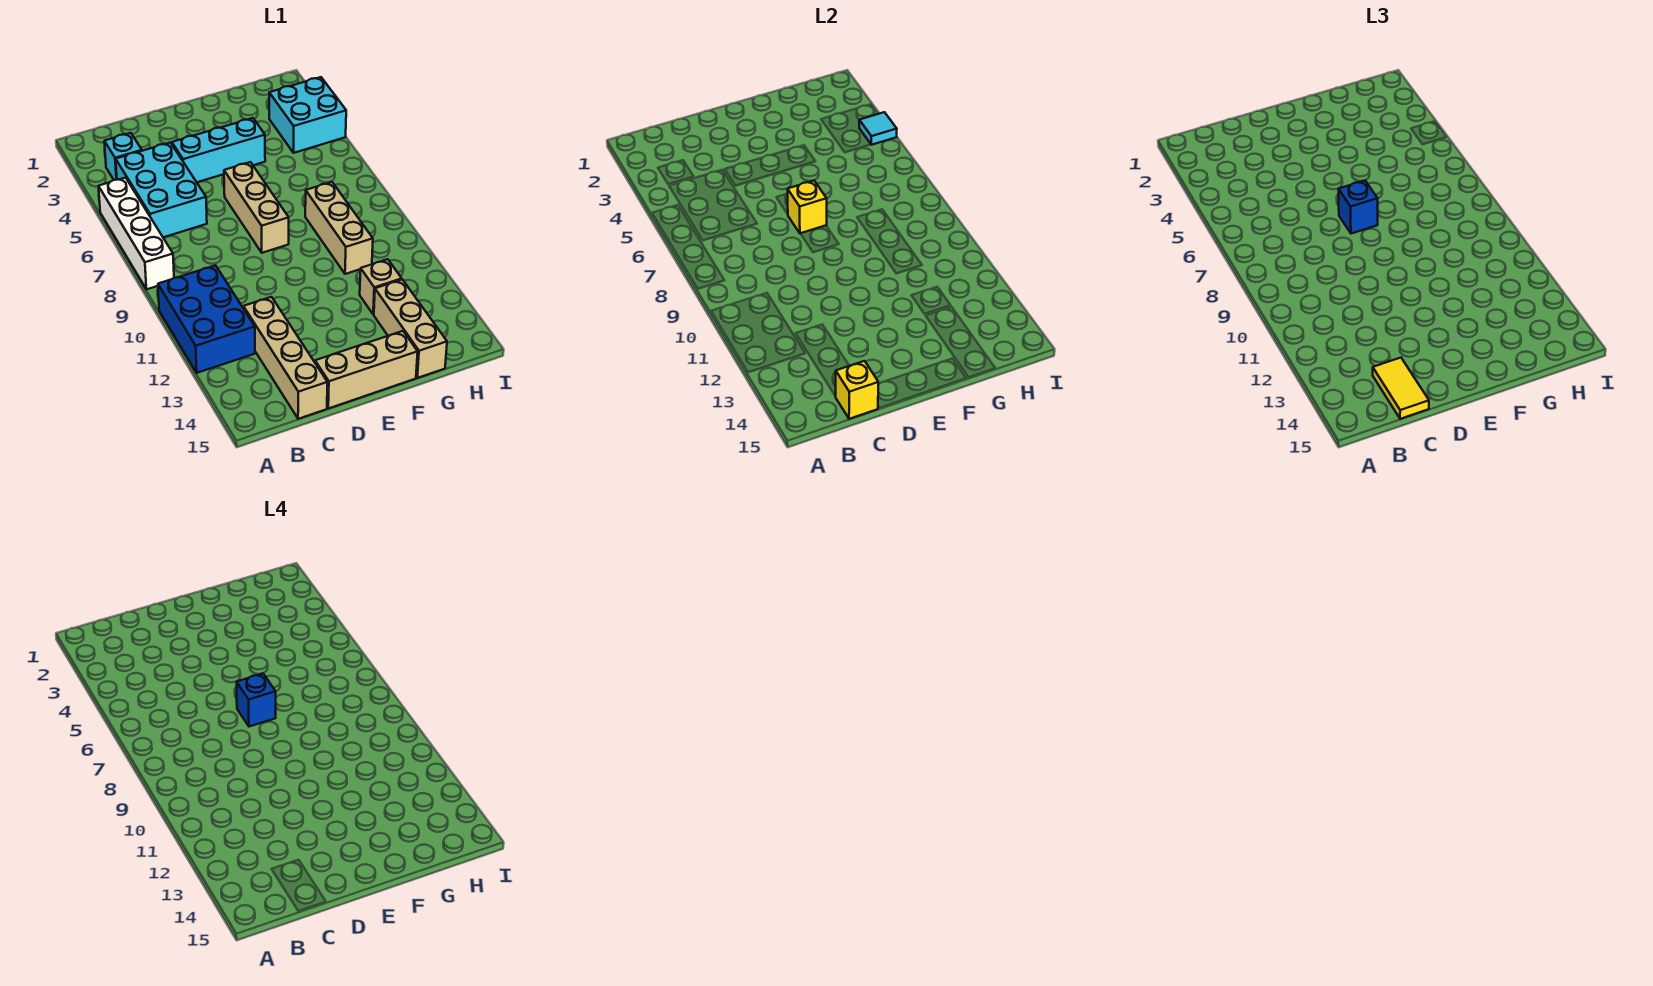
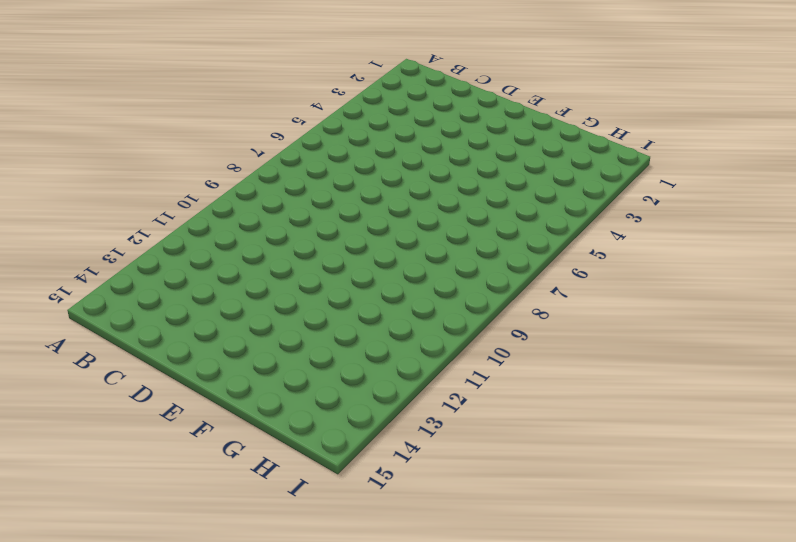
none -> white brick A5:A8 level 1
none -> blue brick A10:B12 level 1
none -> cyan brick B3 level 1

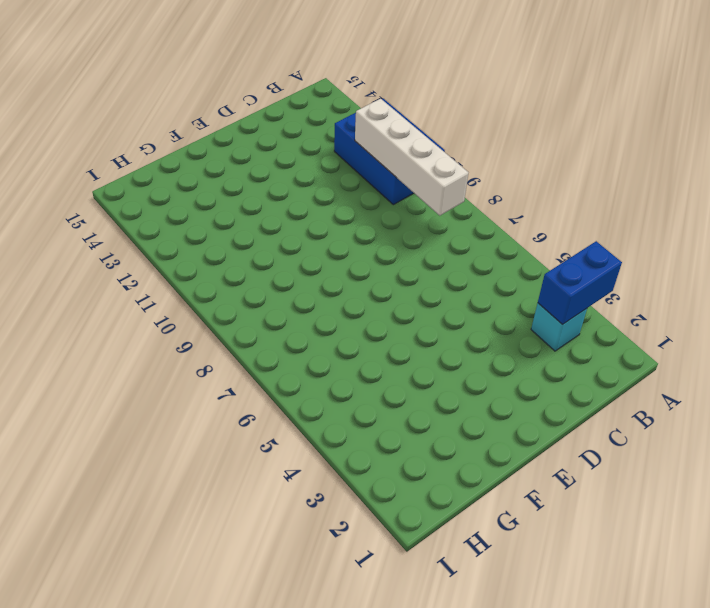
blue brick A3:B3 level 2 -> none
white brick B8:B11 level 2 -> white brick A5:A8 level 1
none -> cyan brick B4:C6 level 1
none -> tan brick C12:C15 level 1
none -> cyan brick D4:F4 level 1

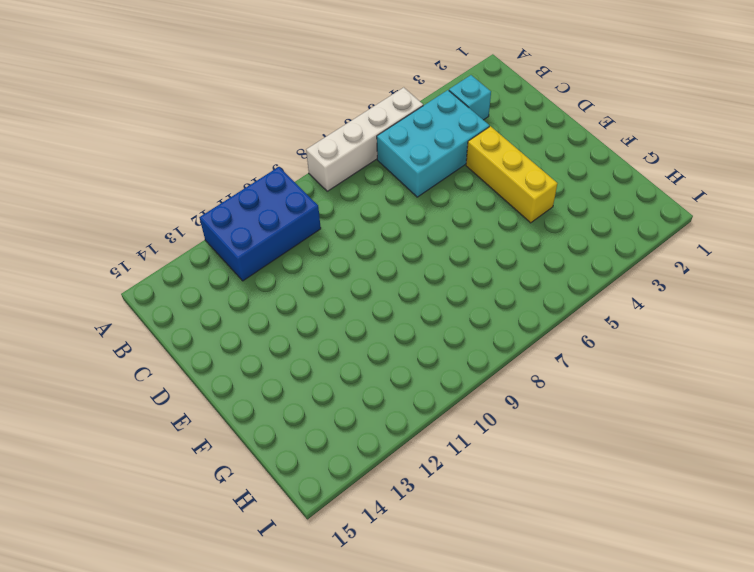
yellow brick D4:F4 level 1 -> cyan brick D4:F4 level 1
none -> tan brick C12:C15 level 1
none -> tan brick D15:F15 level 1
none -> tan brick E6:E8 level 1

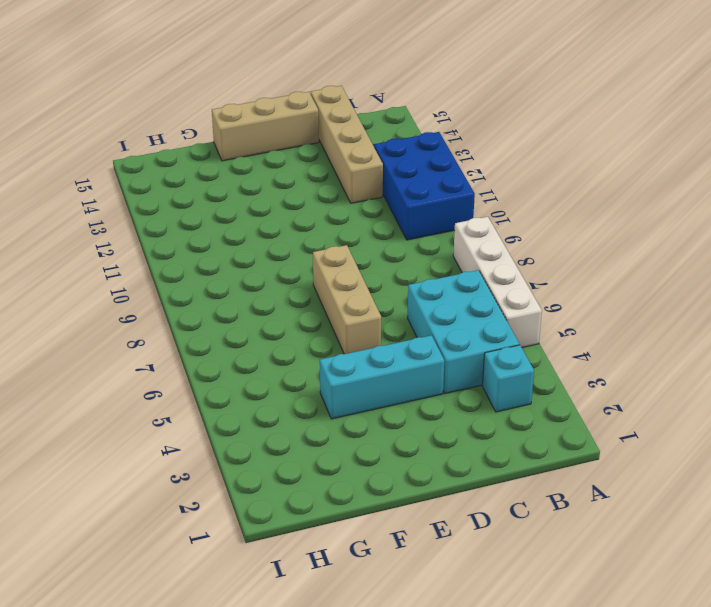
none -> tan brick G8:G10 level 1
none -> tan brick G12 level 1
none -> tan brick G13:G15 level 1

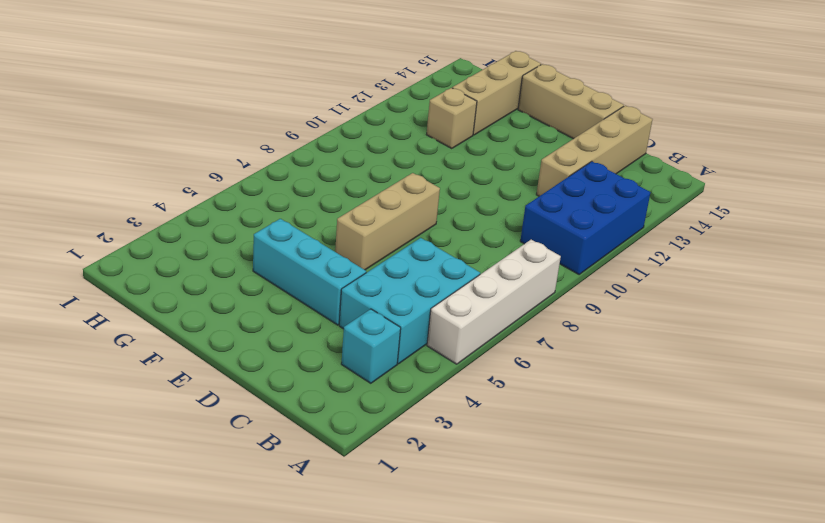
none -> tan brick G8:G10 level 1
none -> cyan brick H3:I4 level 1
none -> yellow brick C15 level 2

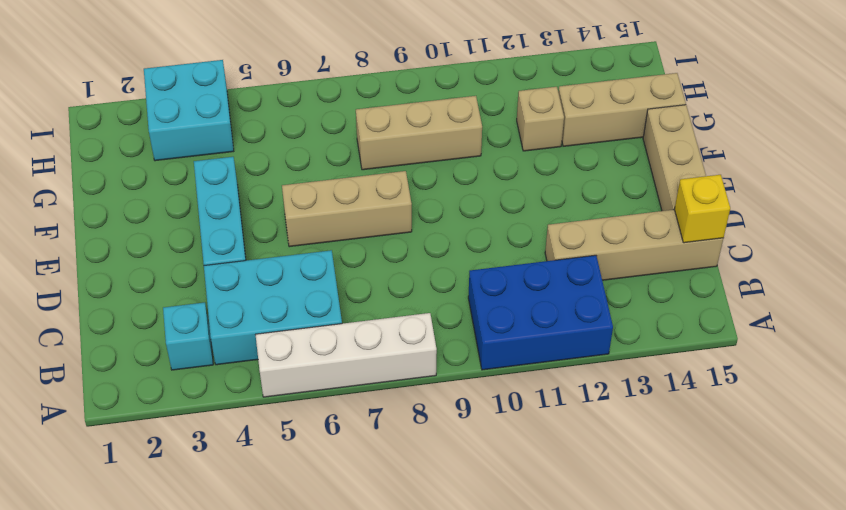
none -> yellow brick E7 level 2
none -> cyan tile I4 level 2
none -> yellow tile C14:C15 level 3

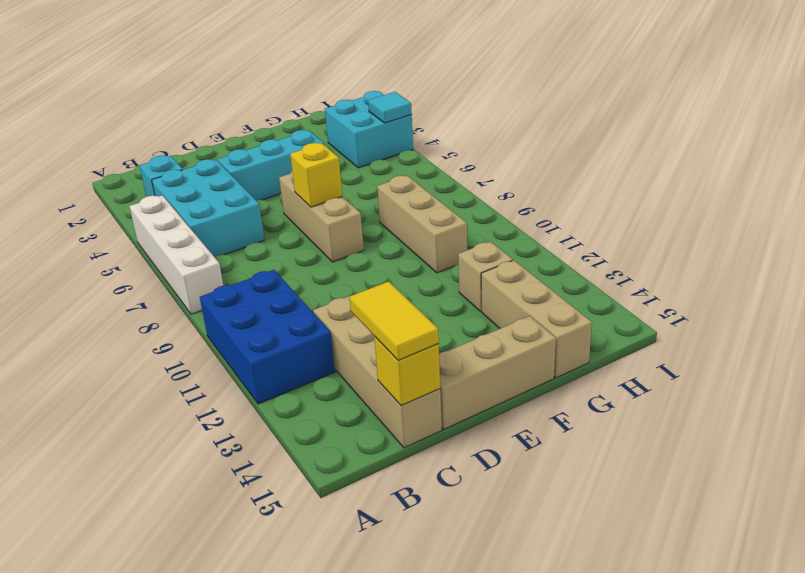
none -> blue brick E7 level 3
none -> blue brick E7 level 4

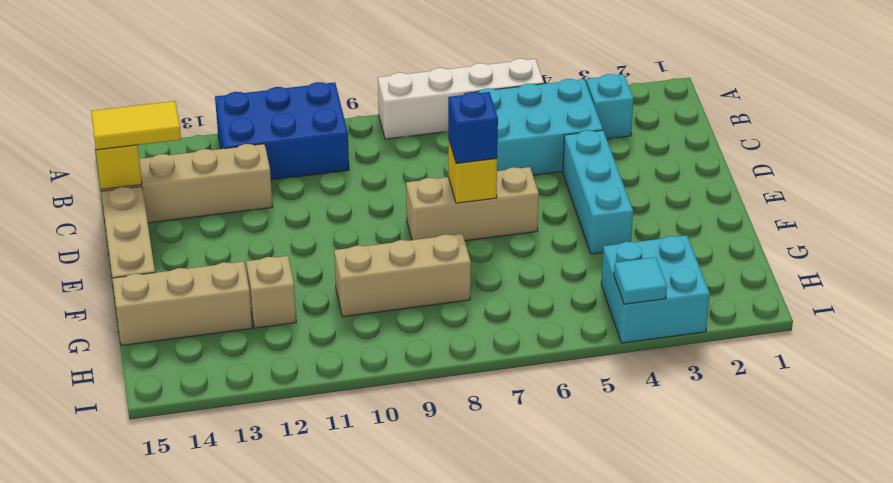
none -> blue brick E7 level 4

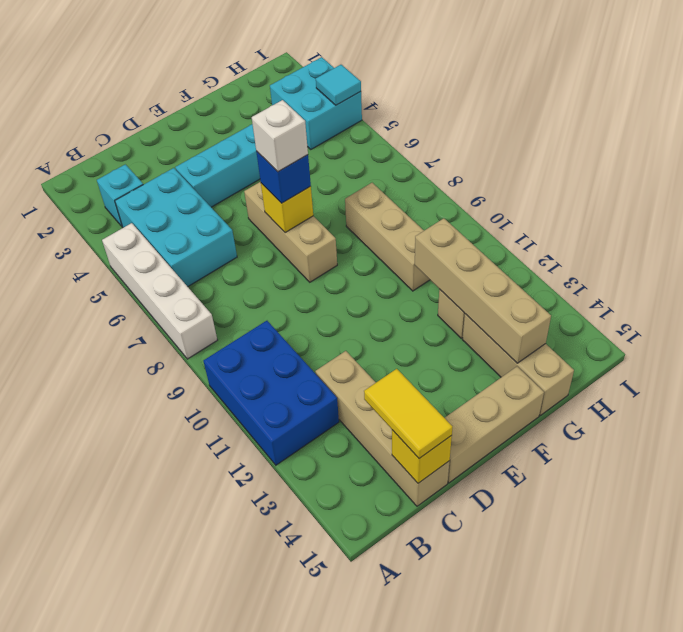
white brick E7 level 4 -> blue brick E7 level 4
tan brick G11:G14 level 2 -> none

